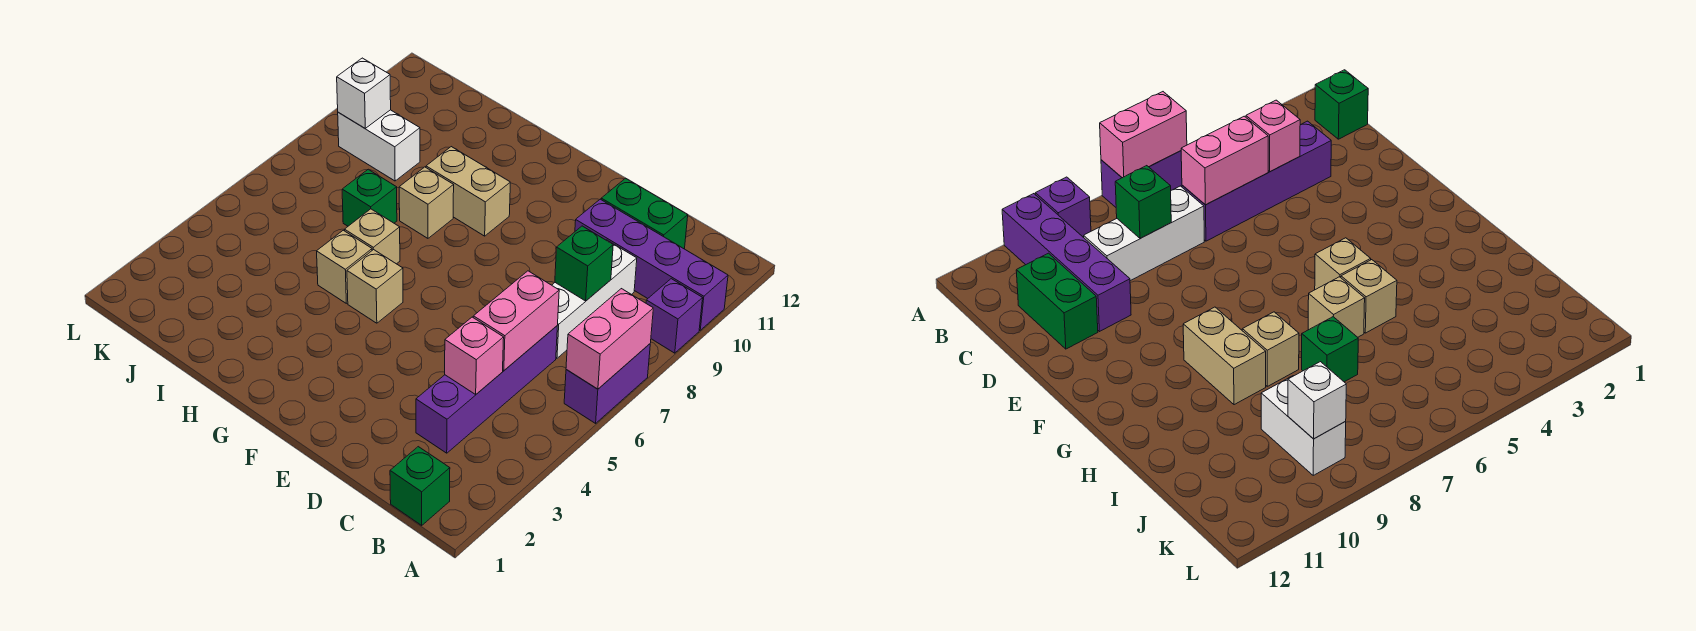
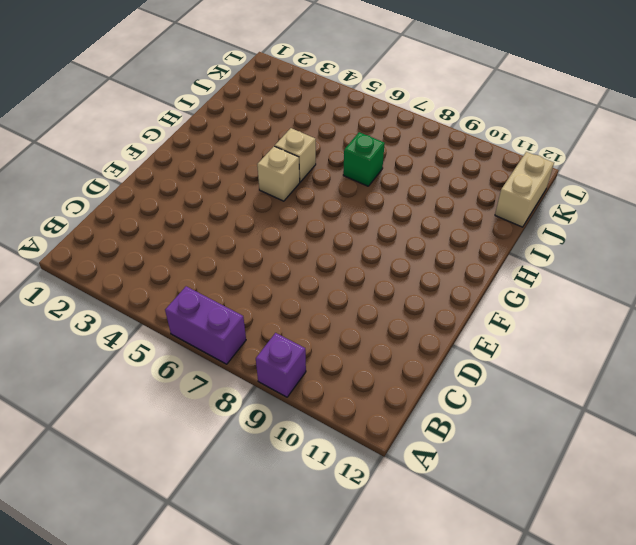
tan brick J12:K12 level 1 -> tan brick G9:H9 level 1
none -> purple brick A10:D10 level 1
none -> green brick B1 level 1
none -> purple brick C3:C6 level 1

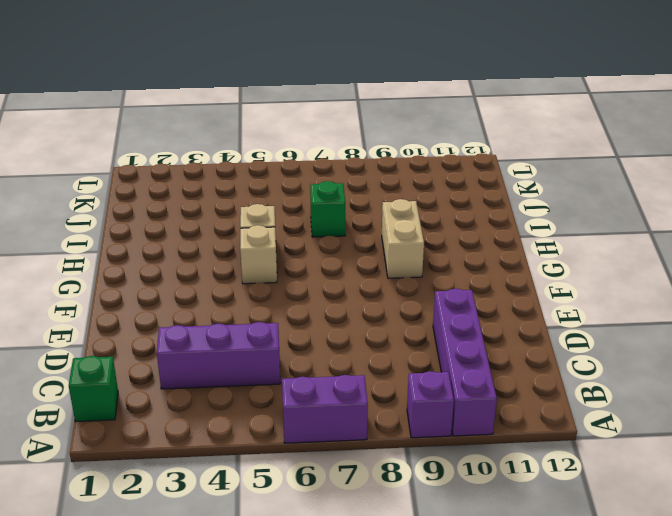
purple brick C3:C5 level 1 -> purple brick C3:C6 level 1
none -> white brick C7:C9 level 1
none -> green brick C11:D11 level 1
none -> tan brick H6 level 1

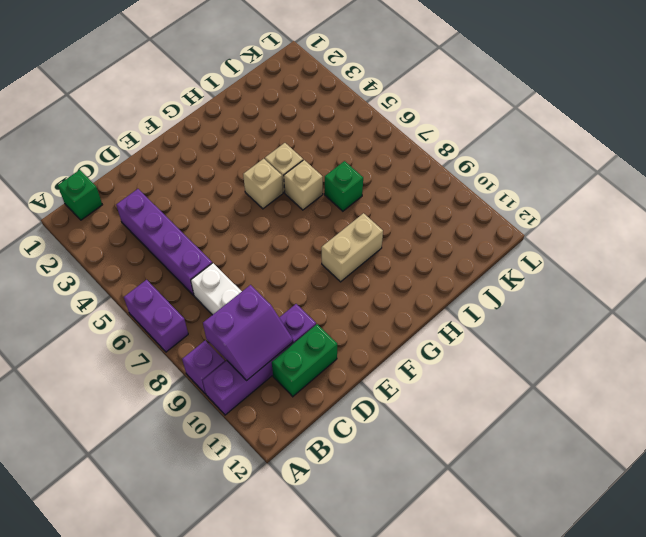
purple slope B9:C10 level 2 top 9 -> none
none -> tan brick H8 level 1
none -> white brick J9:K9 level 1
none -> pink brick A6:A7 level 2

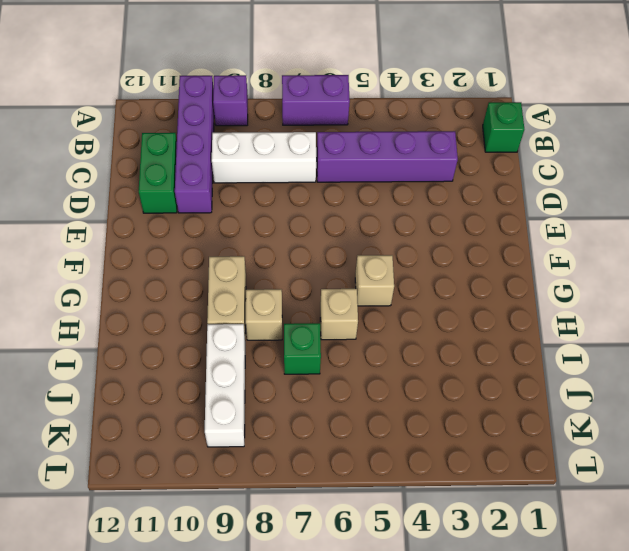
white brick I9:K9 level 1 -> white brick J9:K9 level 1
none -> tan brick H5 level 1
none -> pink brick A6:A7 level 2
none -> pink brick C4 level 2

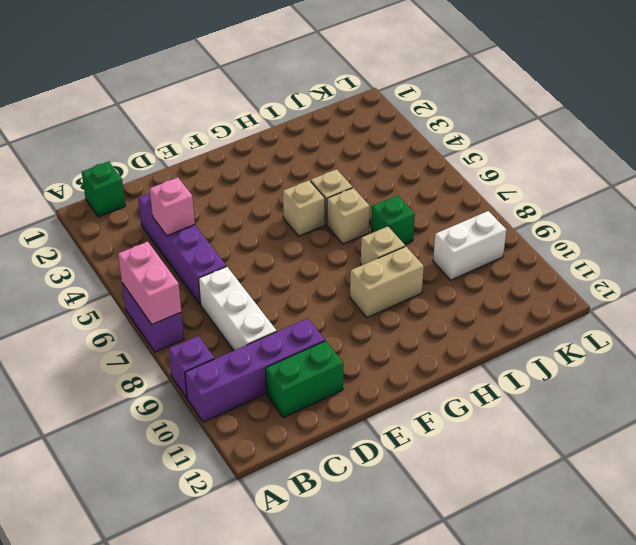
none -> pink brick C5:C6 level 2
none -> green brick C8 level 2
none -> white brick K9 level 2

